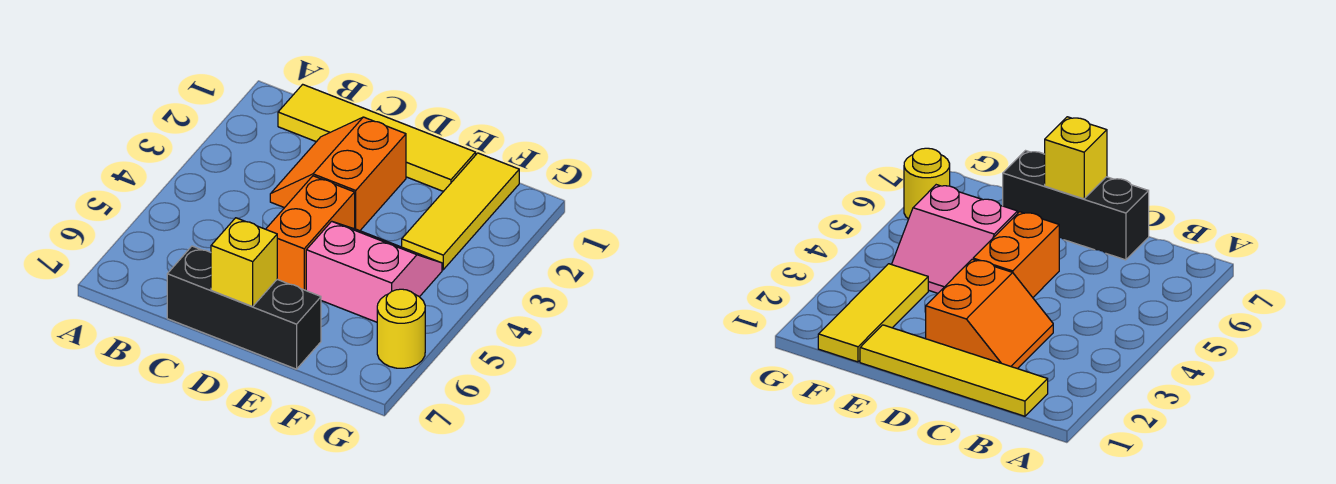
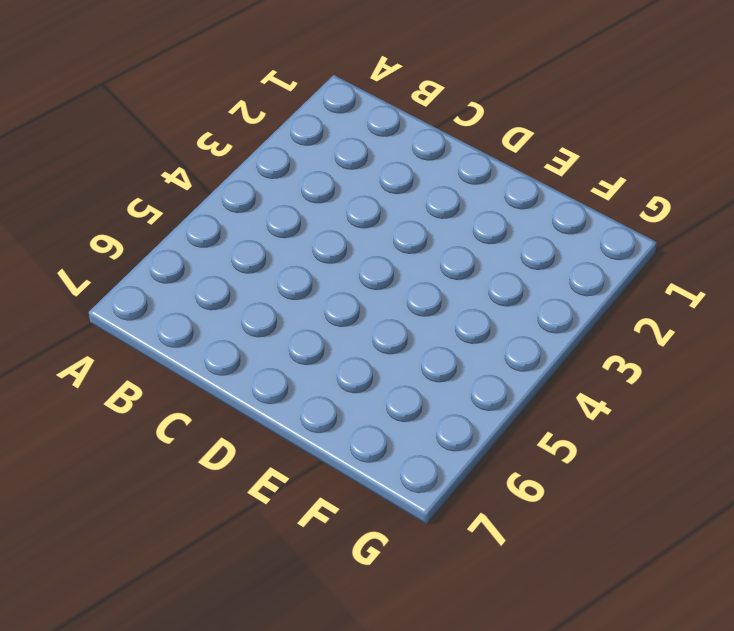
none -> yellow tile B1:E1 level 1
none -> orange slope C2:D3 level 1 top D

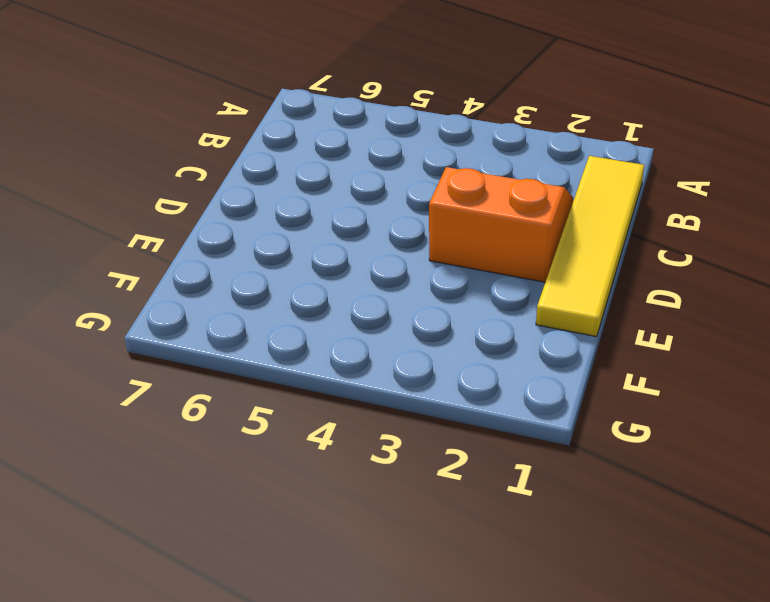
none -> black brick C7:E7 level 1
none -> orange brick D4:D5 level 1

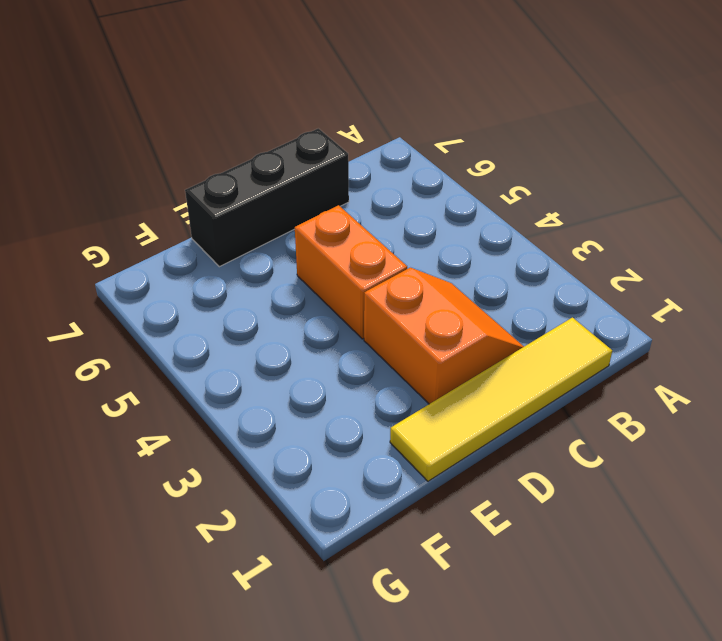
none -> pink slope E4:F5 level 1 top 5
none -> yellow tile F1:F3 level 1

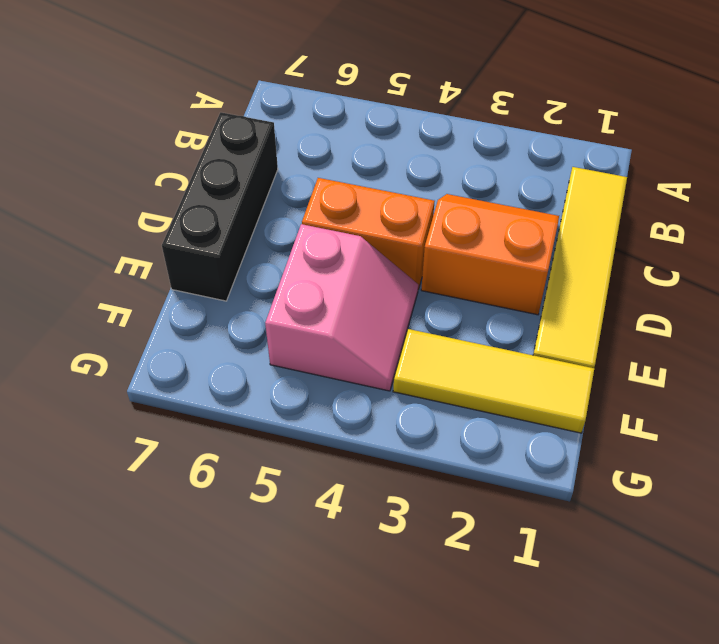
none -> yellow round brick G6 level 1
none -> yellow brick D7 level 2

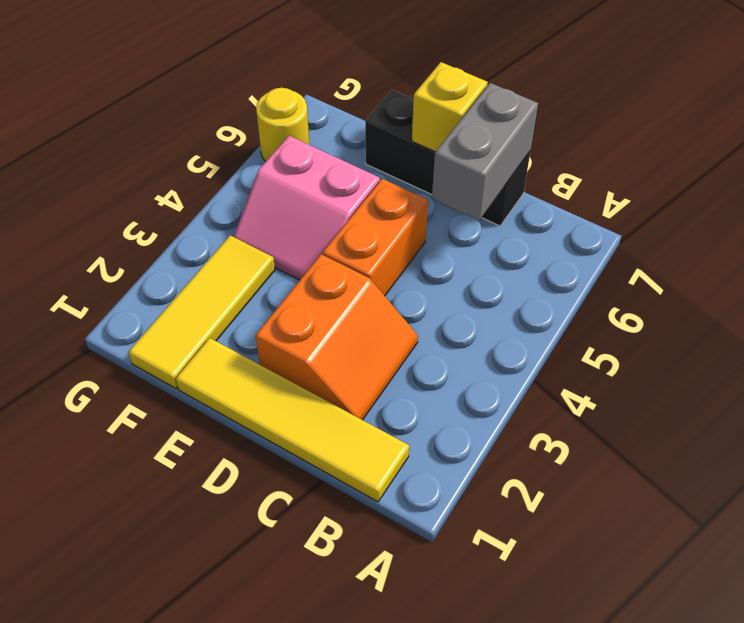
grey brick C6:C7 level 2 -> none

